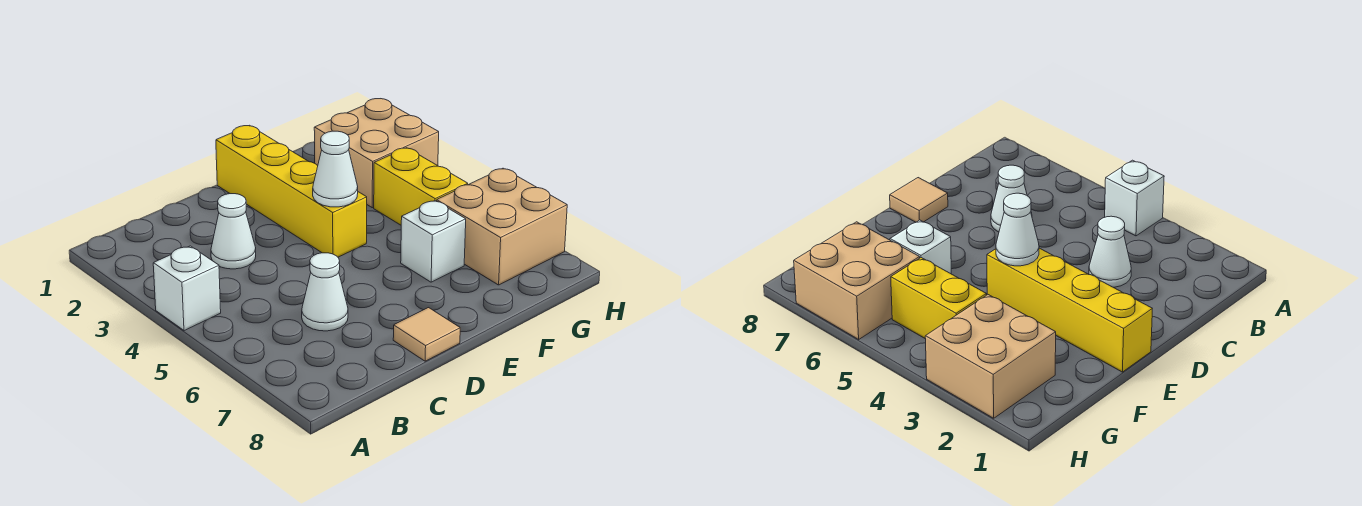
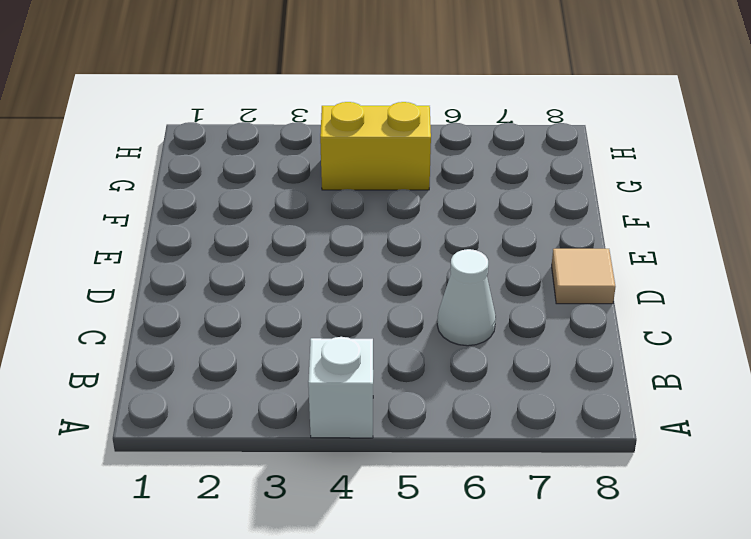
none -> white cone C3 level 1
none -> yellow brick E1:E4 level 1

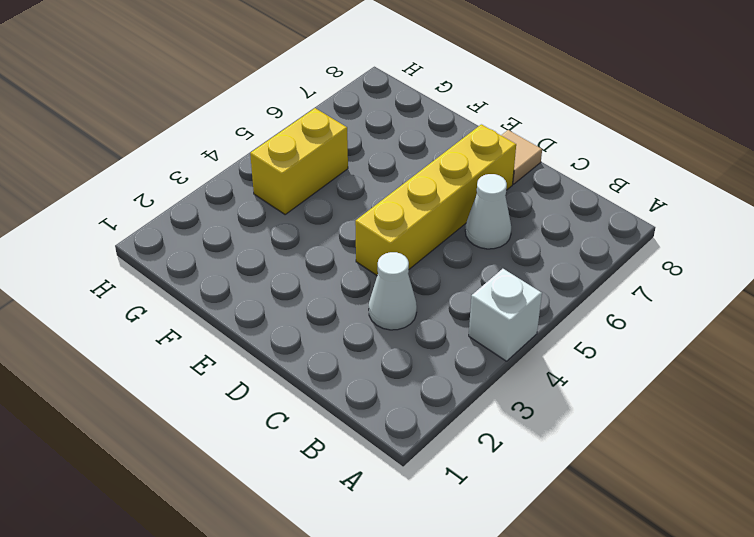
yellow brick D4:D7 level 1 -> yellow brick E1:E4 level 1
none -> white brick F6 level 1
none -> tan brick G2:H3 level 1

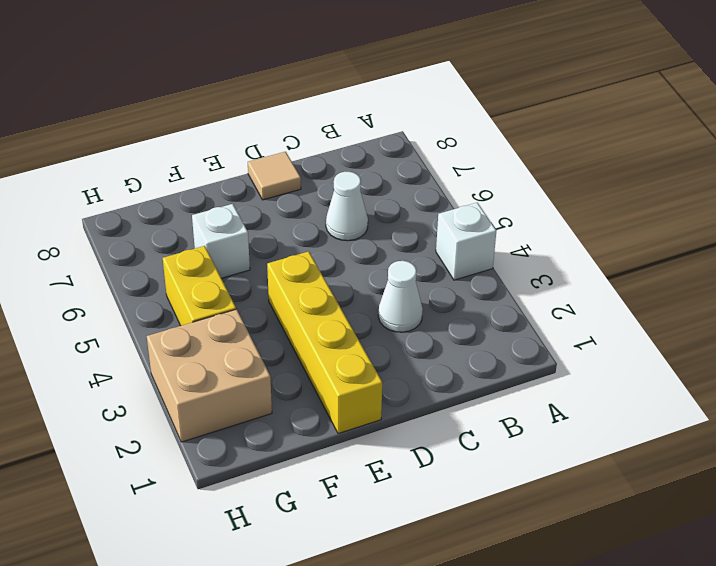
none -> tan brick G6:H7 level 1
none -> white cone E4 level 2

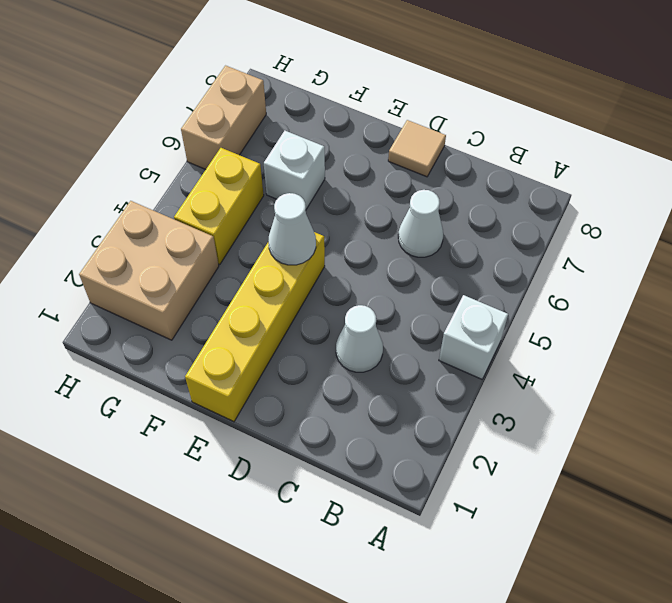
tan brick H6:H7 level 1 -> tan brick G6:H7 level 1

